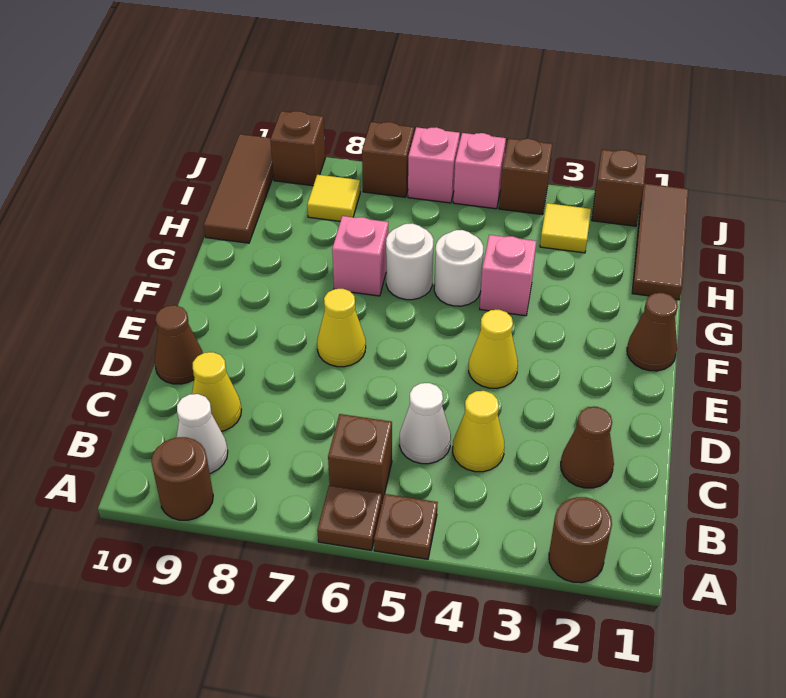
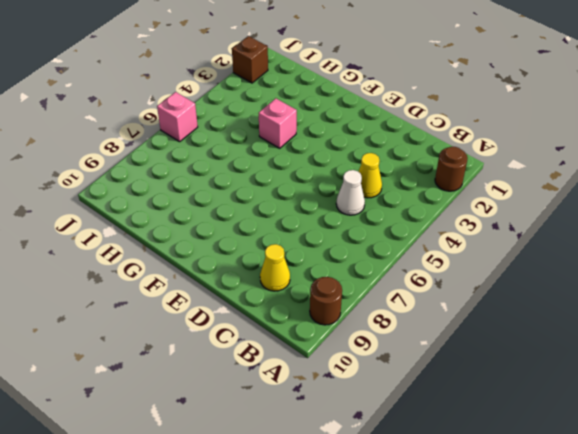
none -> brown plate A5 level 1
none -> brown plate A6 level 1
none -> brown brick B6 level 1

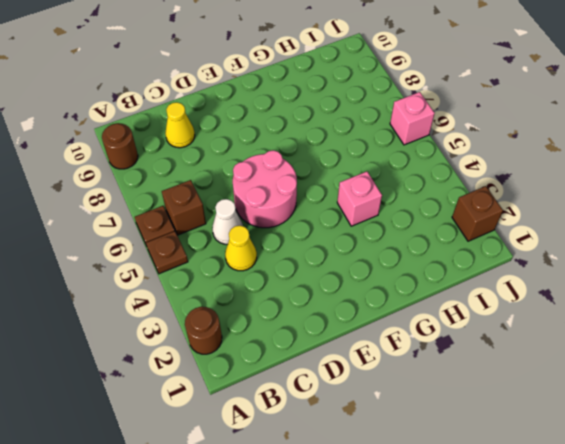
pink round brick D5:E6 level 1 -> none
none -> white cone B9 level 1
none -> brown cone C2 level 1
none -> brown cone D10 level 1

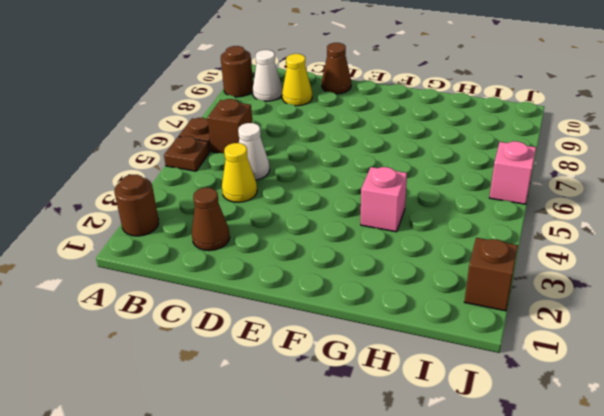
none -> yellow cone E4 level 1
none -> yellow cone E7 level 1
none -> brown cone F1 level 1

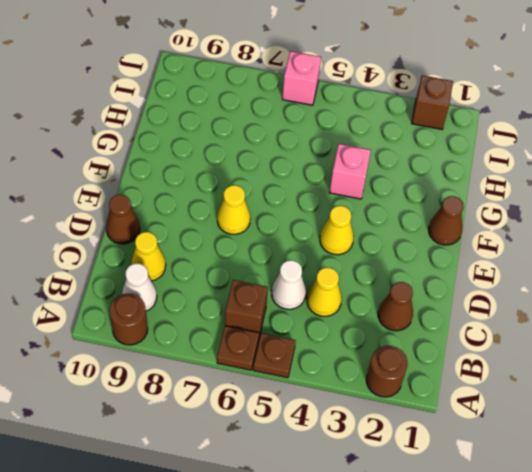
none -> white round brick G5 level 1
none -> white round brick G6 level 1
none -> pink brick G7 level 1

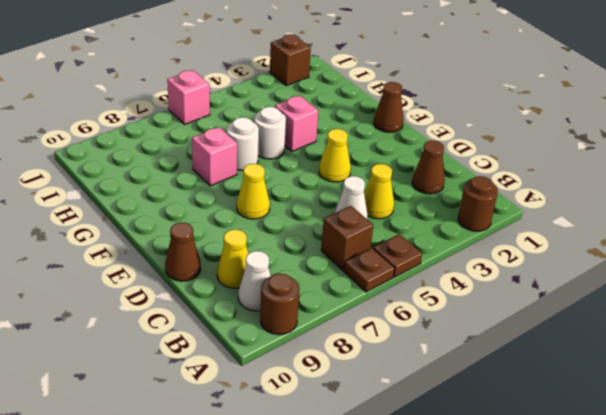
none -> brown tile H1:J1 level 1
none -> brown tile H10:J10 level 1
none -> yellow tile I3 level 1

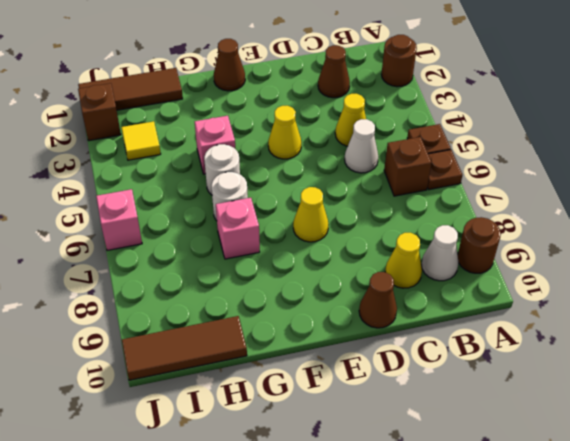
none -> yellow tile I8 level 1
none -> brown brick J4 level 1
none -> pink brick J5 level 1

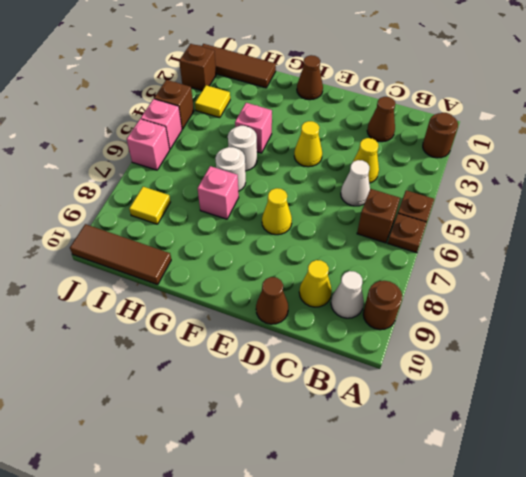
none -> brown brick J7 level 1
none -> brown brick J9 level 1

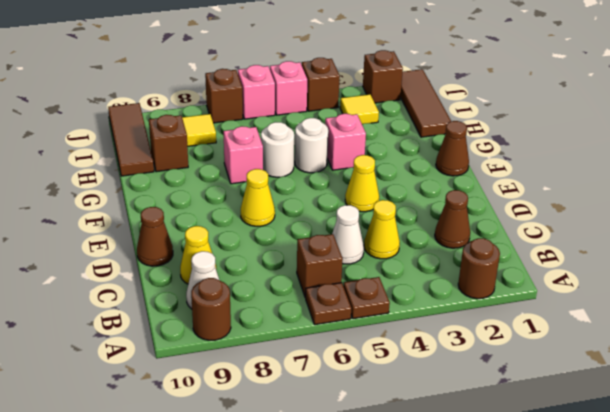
brown brick H9 level 1 -> brown brick J9 level 1

